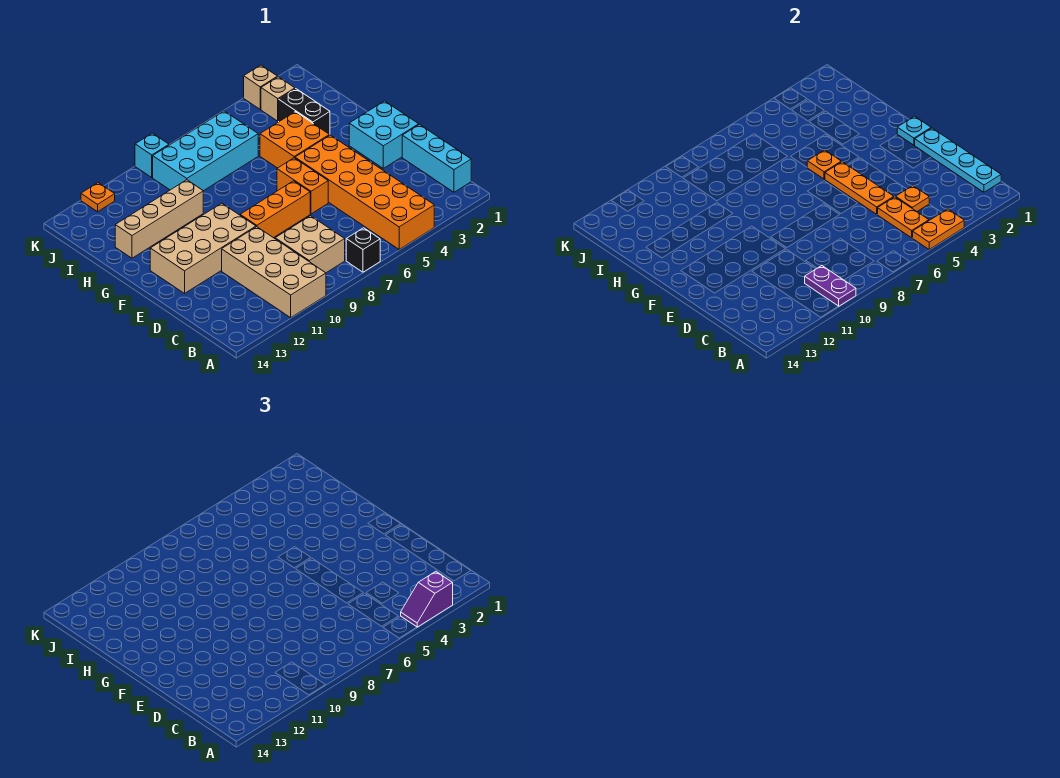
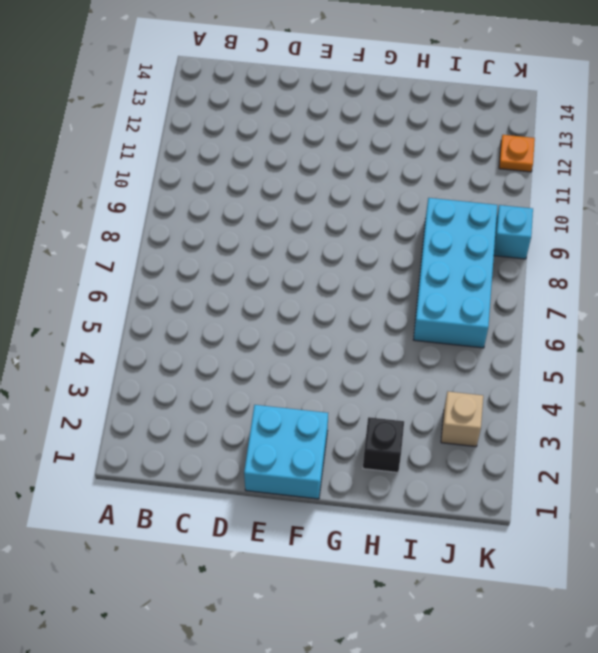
black brick H2 level 1 -> black brick A7 level 1
none -> orange brick A4:F5 level 1
none -> tan brick A10:D11 level 1
none -> cyan brick B1:D1 level 1

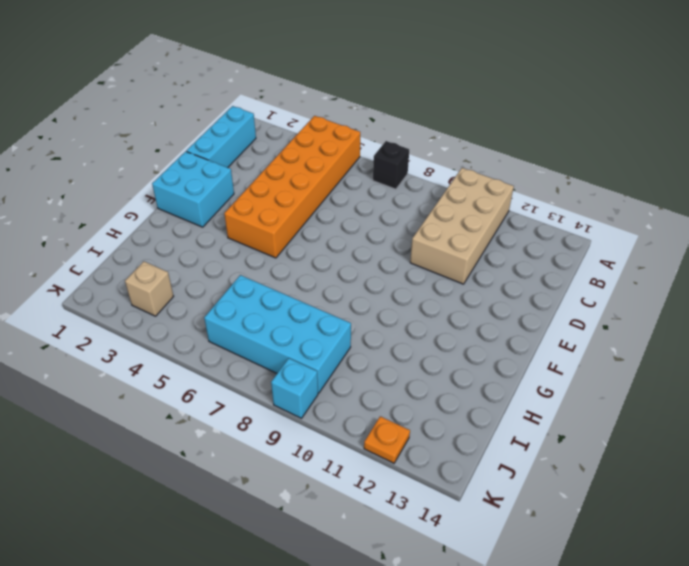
none -> tan brick B8:C9 level 1
none -> orange brick E6:F6 level 1
none -> orange brick E7:E9 level 1

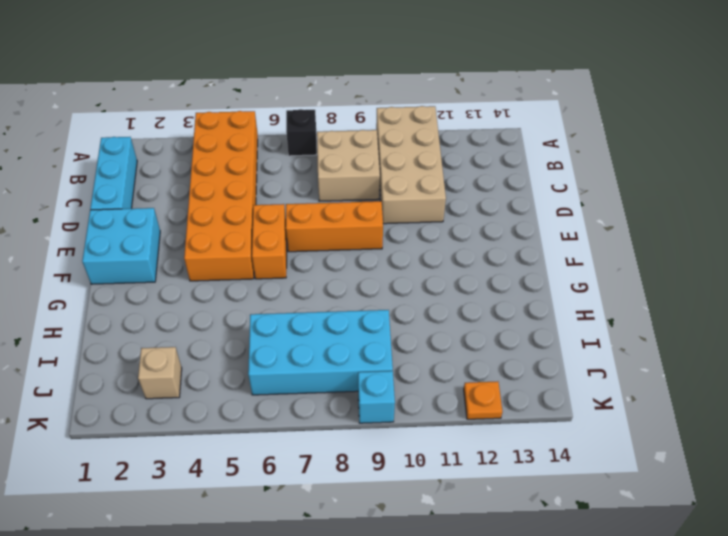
none -> tan brick E10:F13 level 1
none -> orange brick G4:H5 level 1
none -> black brick H3:I3 level 1

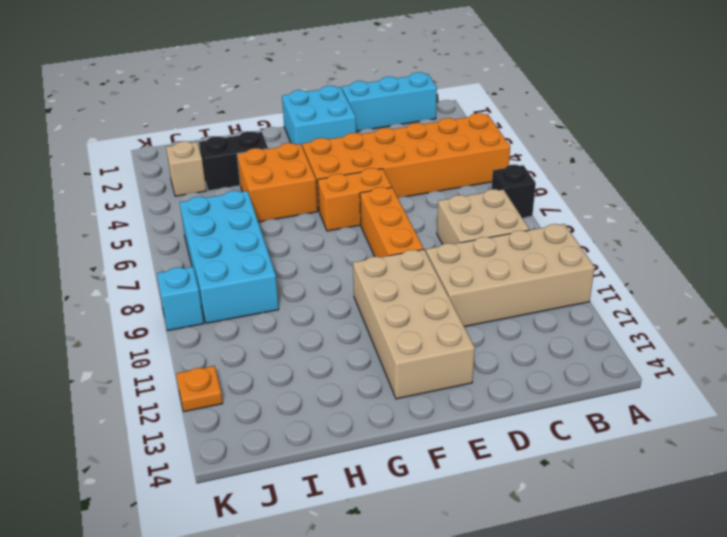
none -> tan brick H10:H13 level 1
none -> tan brick K3 level 1
none -> orange plate A4:A5 level 2

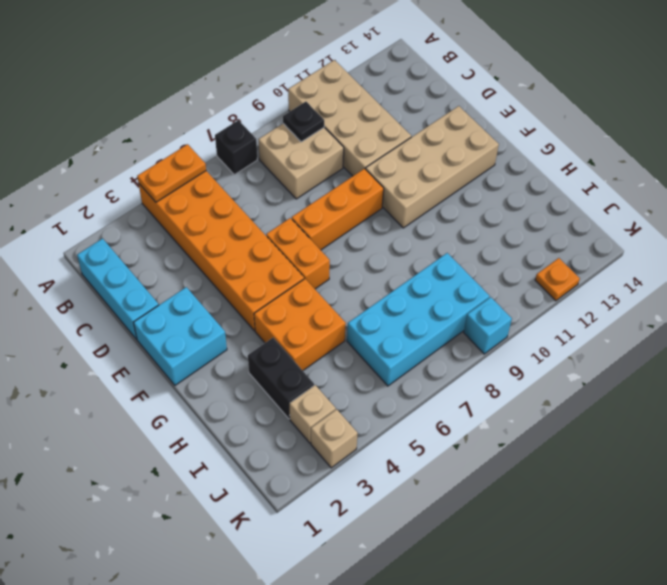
black plate B9 level 2 -> none
none -> tan brick H10:H13 level 1
none -> purple plate A10:B10 level 2
none -> cyan plate B1:E1 level 2

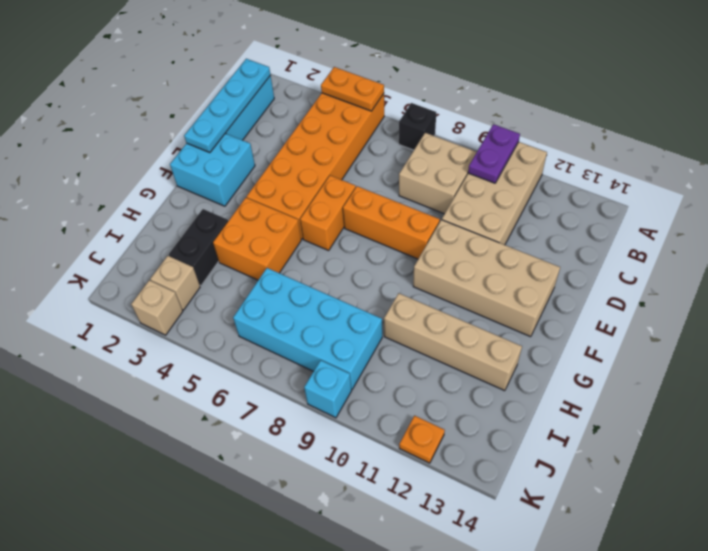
none -> orange plate B5:C5 level 2
none -> orange plate C4 level 2
none -> orange plate D5:F5 level 2

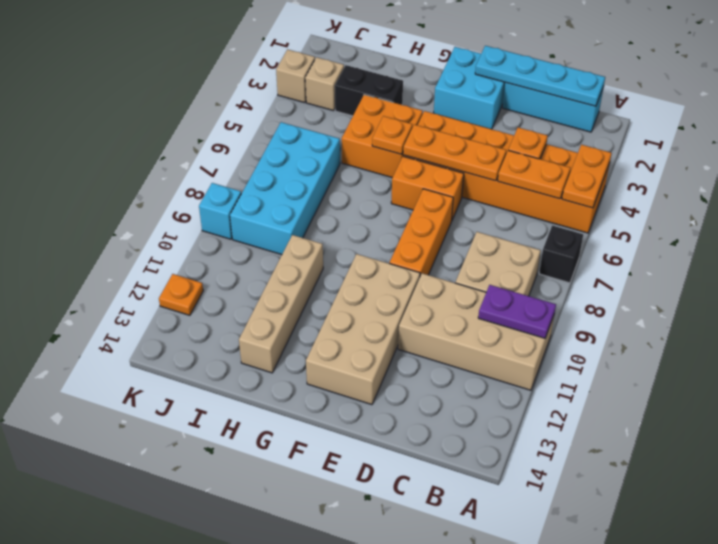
none -> cyan plate F1 level 2
none -> purple slope A3:A4 level 3 top 3

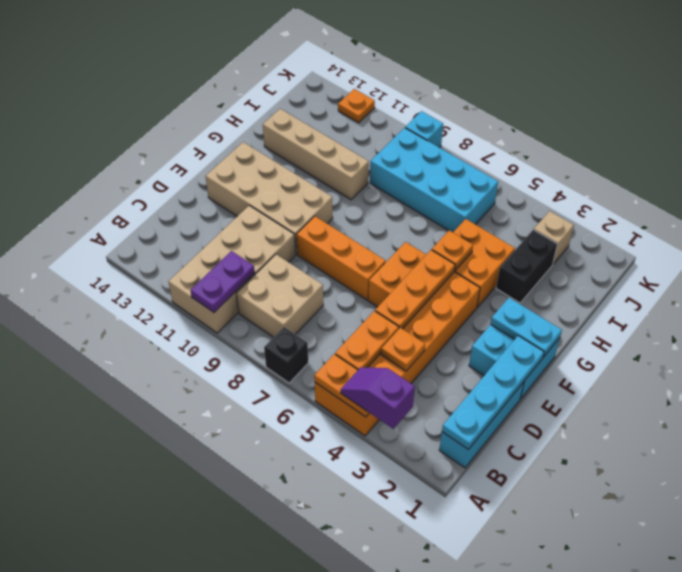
cyan plate F1:F2 level 2 -> cyan plate F1 level 2
none -> tan brick K3 level 1

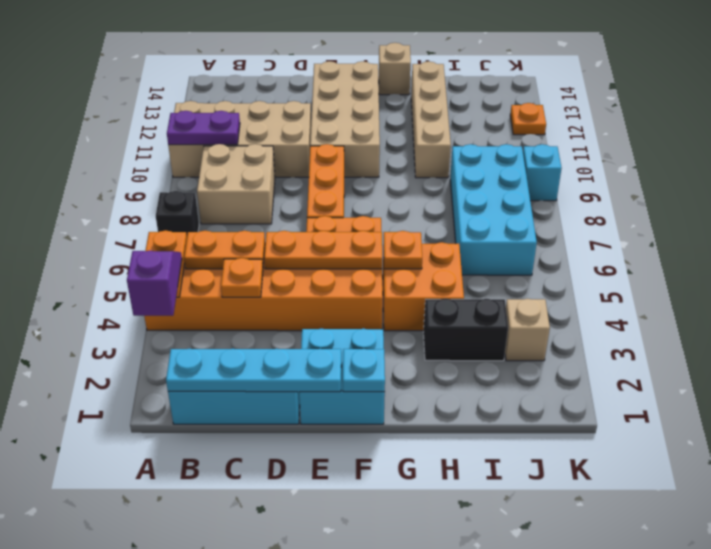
tan brick G14 level 1 -> tan brick K3 level 1

